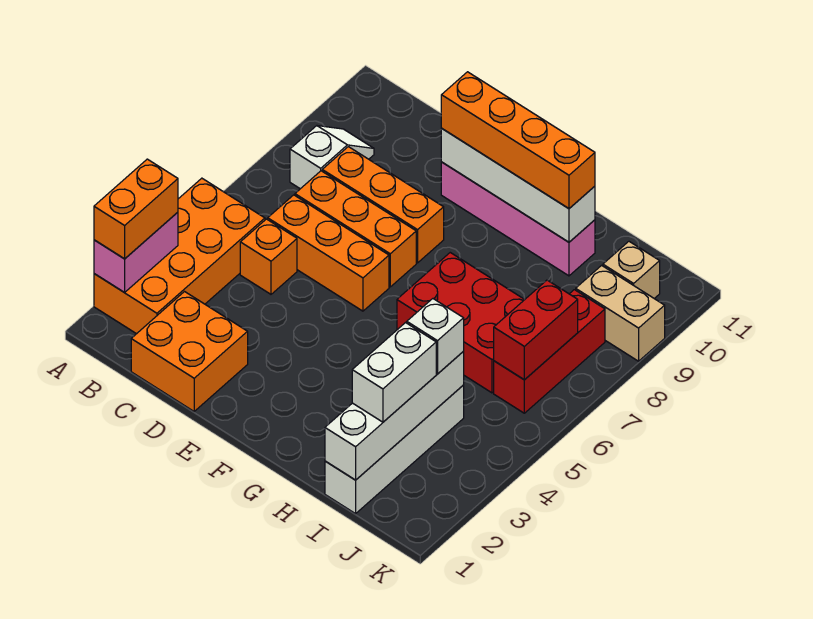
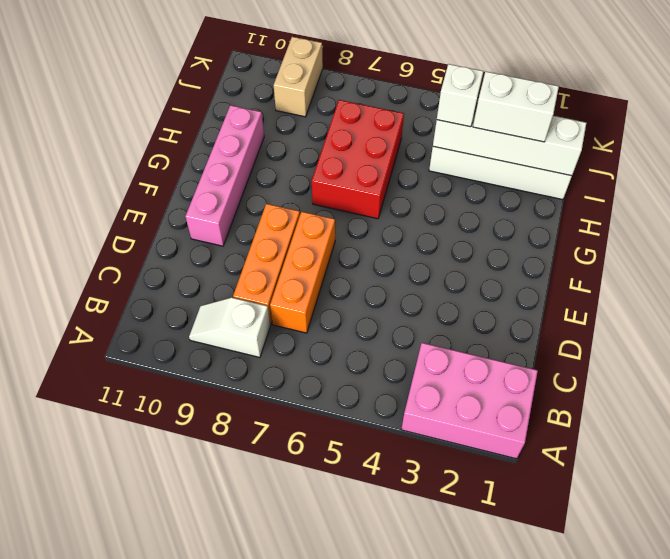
pink brick A1:B3 level 1 -> orange brick A2:B5 level 1
none -> orange brick C1:D2 level 1
none -> orange brick C5 level 1
none -> orange brick C6:E6 level 1

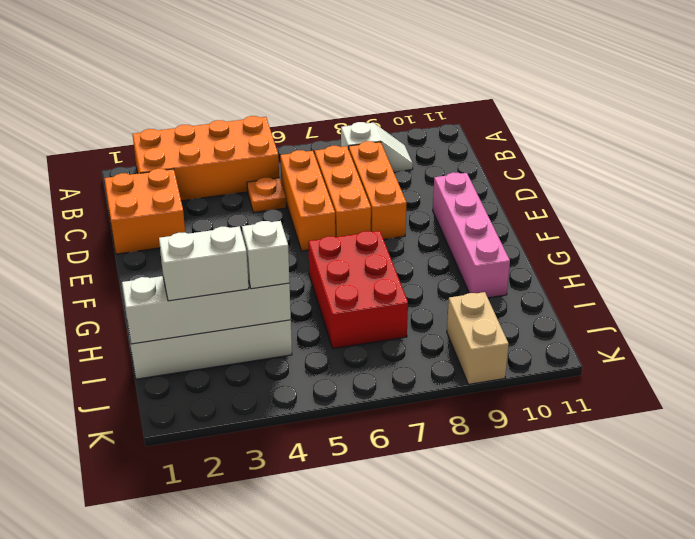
orange plate C5 level 1 -> orange brick C5 level 1
none -> red brick J6:J8 level 1
none -> tan brick J10 level 1
none -> pink brick A2:A3 level 2

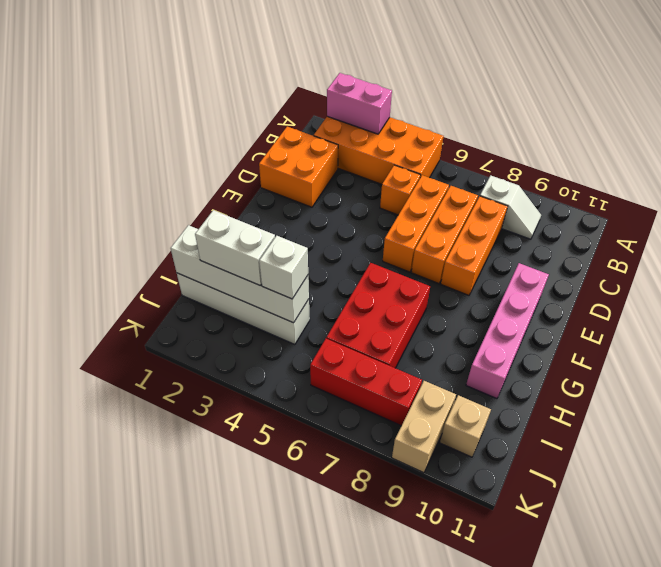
none -> white brick E10:H10 level 2
none -> red brick J6:J7 level 2
none -> orange brick A2:A3 level 3

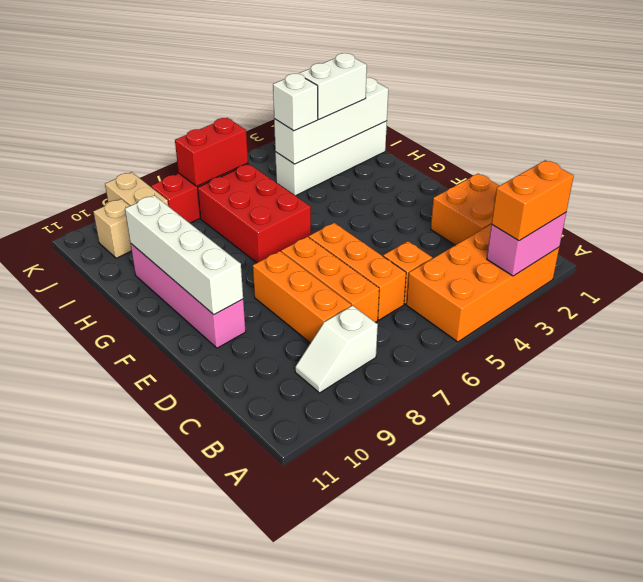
none -> orange brick E10:H10 level 3

